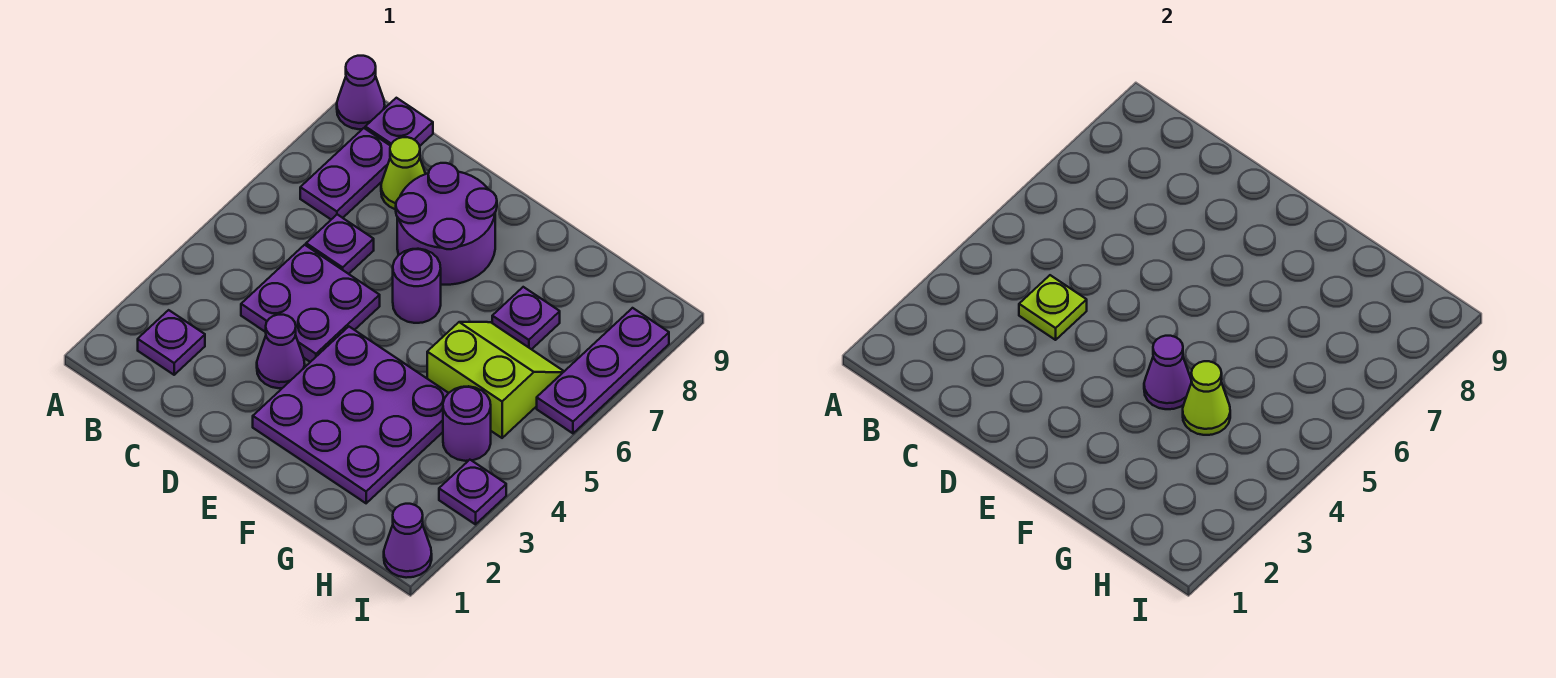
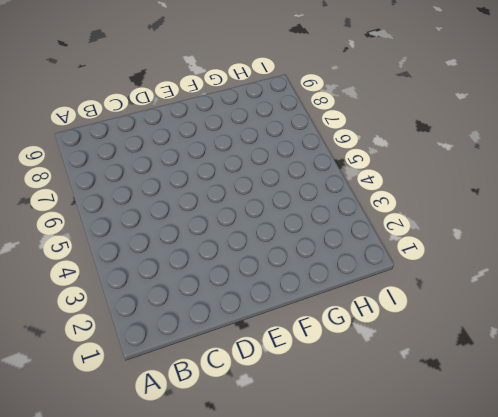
none -> purple cone A9 level 1
none -> purple plate B2 level 1
none -> purple plate B7:B8 level 1

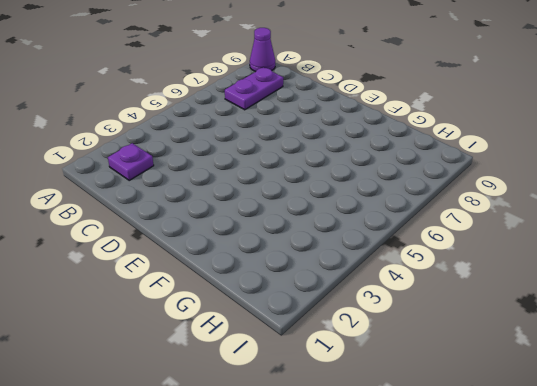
none -> purple plate B9 level 1
none -> purple plate C4:D5 level 1
none -> purple plate C6 level 1

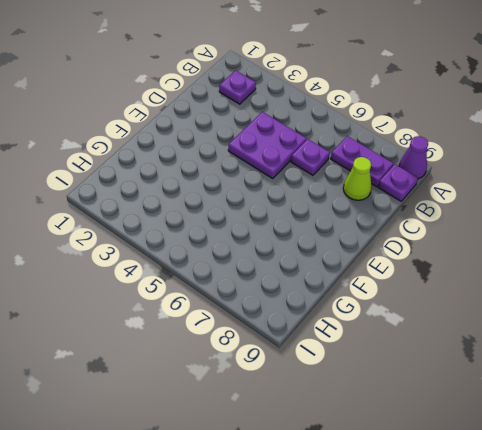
none -> purple cone D3 level 1
none -> purple round brick D7:E8 level 1
none -> purple plate E2:G4 level 1

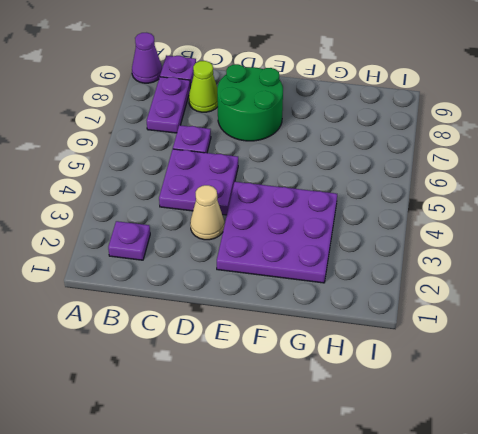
tan cone D3 level 1 -> purple cone D3 level 1
green round brick D7:E8 level 1 -> purple round brick D7:E8 level 1
none -> purple round brick E6 level 1
none -> lime slope G5:H6 level 1 top 5
none -> purple plate G7 level 1

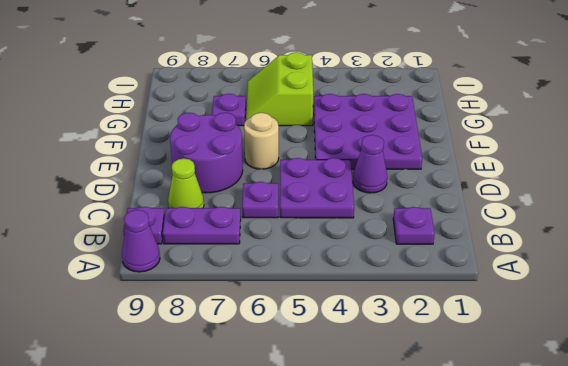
tan round brick E6 level 1 -> purple round brick E6 level 1
none -> purple round brick H4 level 1
none -> purple cone I1 level 1
none -> purple plate I3 level 1

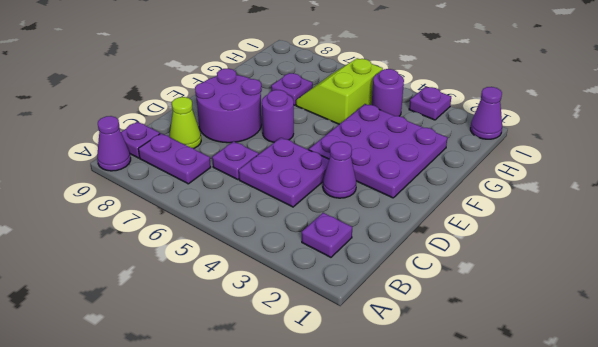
none -> purple plate I6:I8 level 1
none -> lime plate C4 level 2
none -> purple cone F4 level 2

